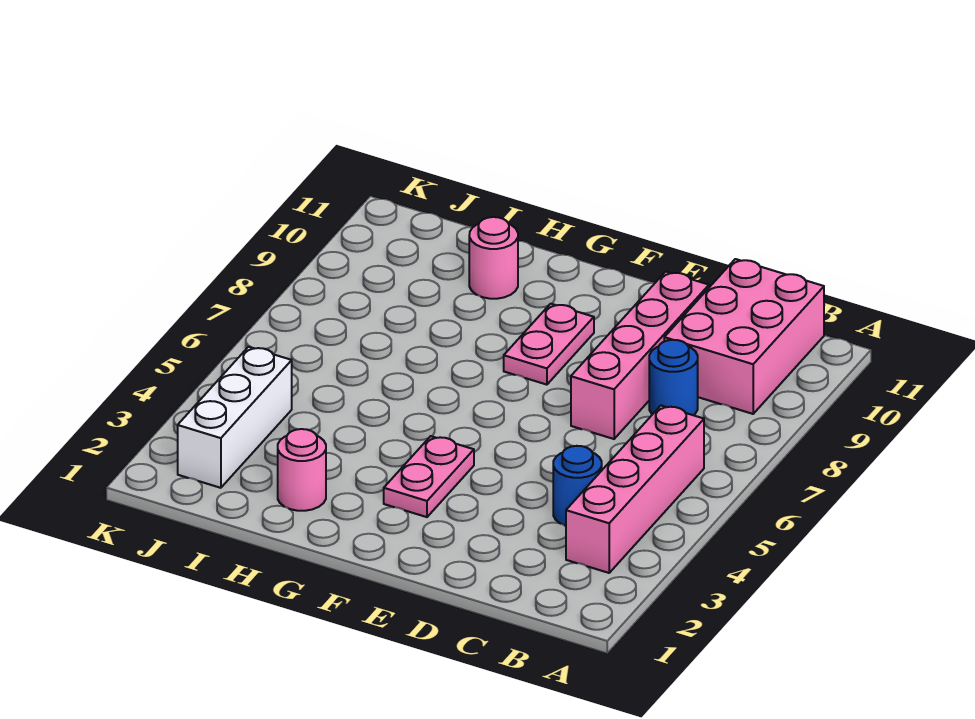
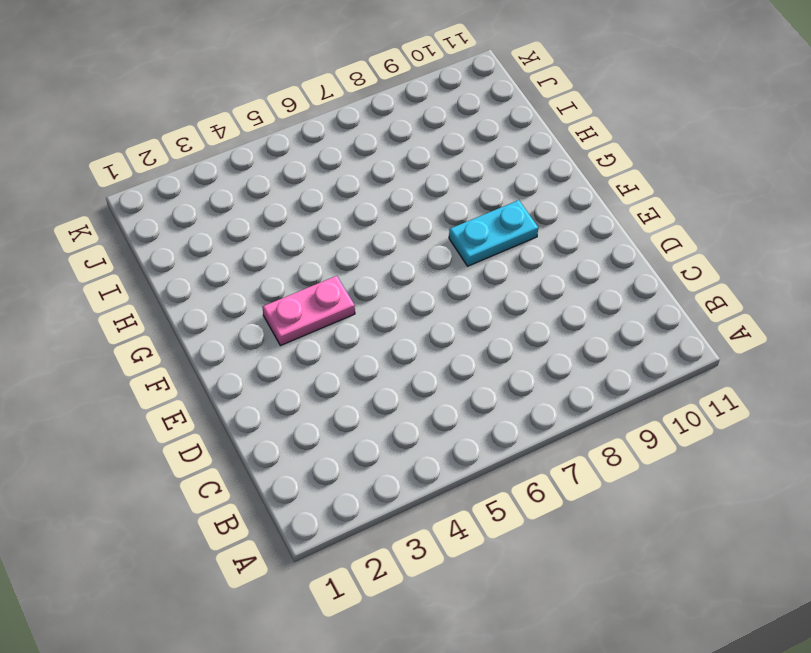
cyan plate F8:F9 level 1 -> pink plate F8:F9 level 1
none -> pink brick B3:B6 level 1
none -> pink brick B9:C11 level 1

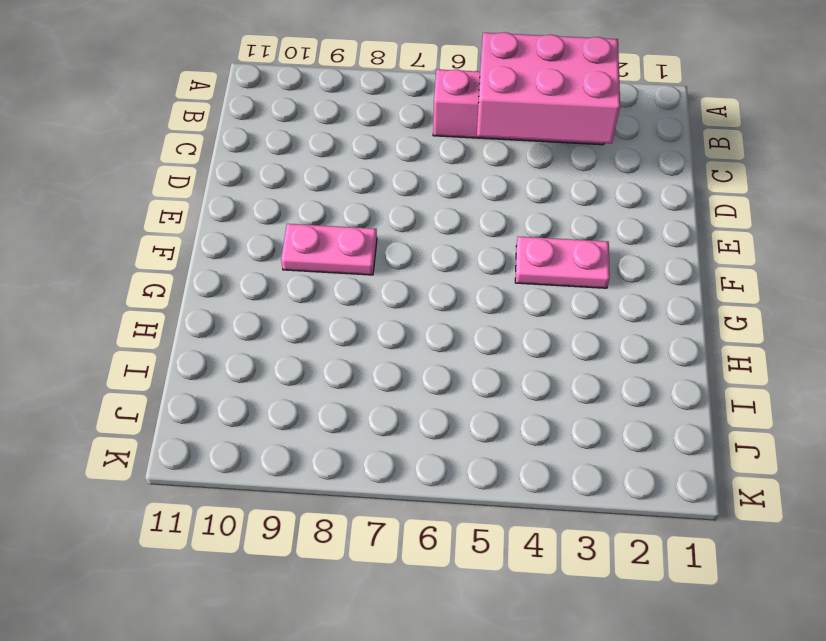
pink brick B3:C5 level 2 -> pink brick B9:C11 level 1
none -> blue round brick C4 level 1
none -> blue round brick C8 level 1

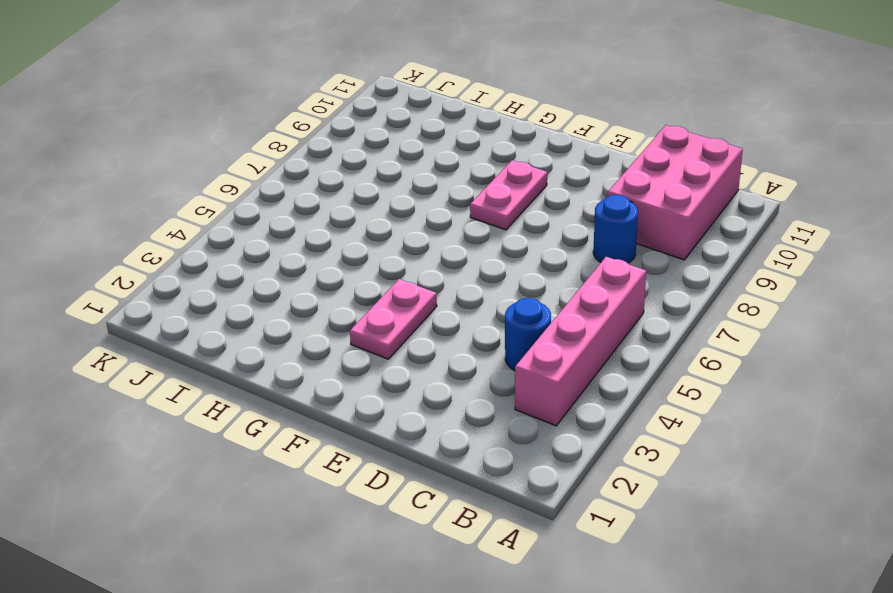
none -> pink brick D7:D10 level 1
none -> pink round brick H2 level 1

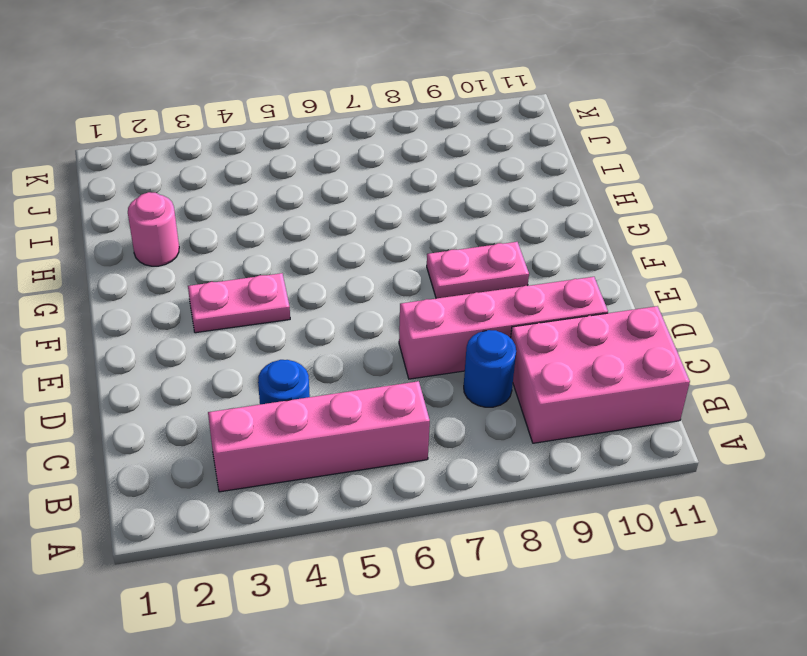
none -> pink round brick H10 level 1
none -> white brick J2:J4 level 1

